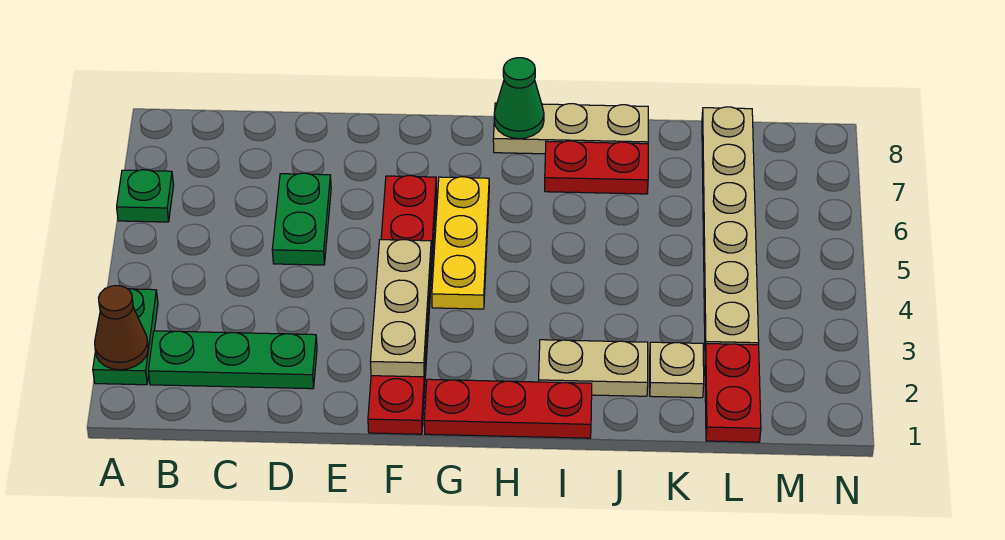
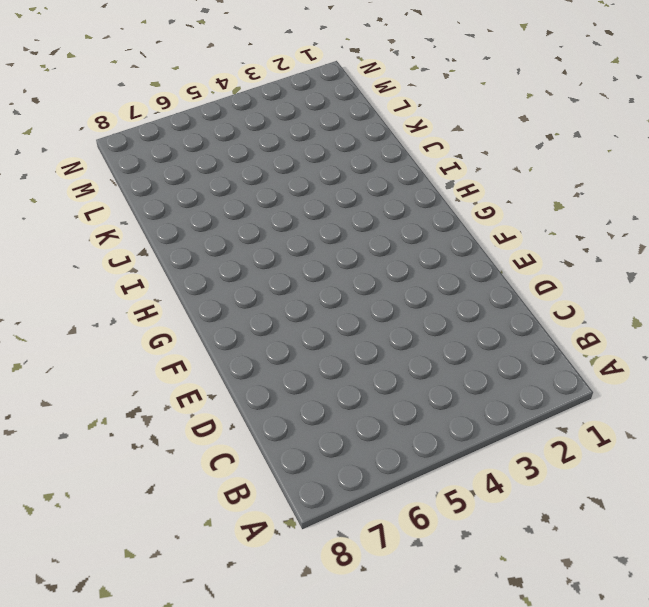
none -> green plate A2:A3 level 1
none -> green plate A6 level 1
none -> green plate B2:D2 level 1

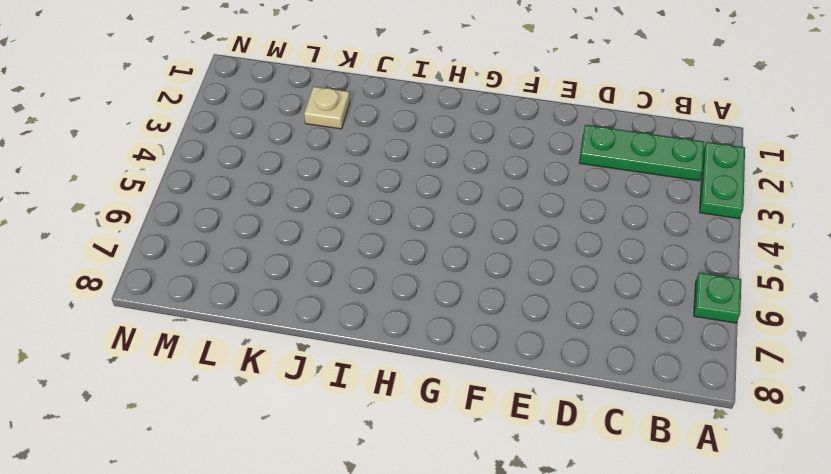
none -> green plate D5:D6 level 1
none -> red plate F1:F6 level 1
none -> red plate G1:I1 level 1

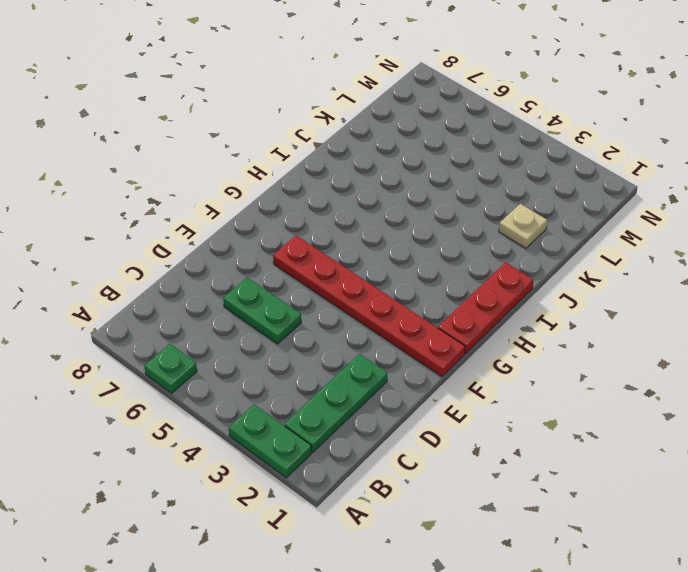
none -> yellow plate G4:G6 level 1
none -> tan plate H8:J8 level 1
none -> tan plate I2:J2 level 1

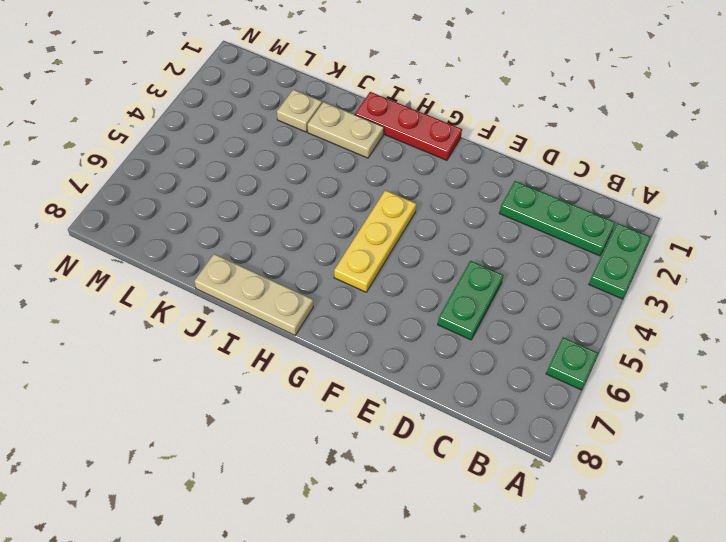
none -> red plate F1:F6 level 1
none -> red plate I7:J7 level 1
none -> red plate L1:L2 level 1

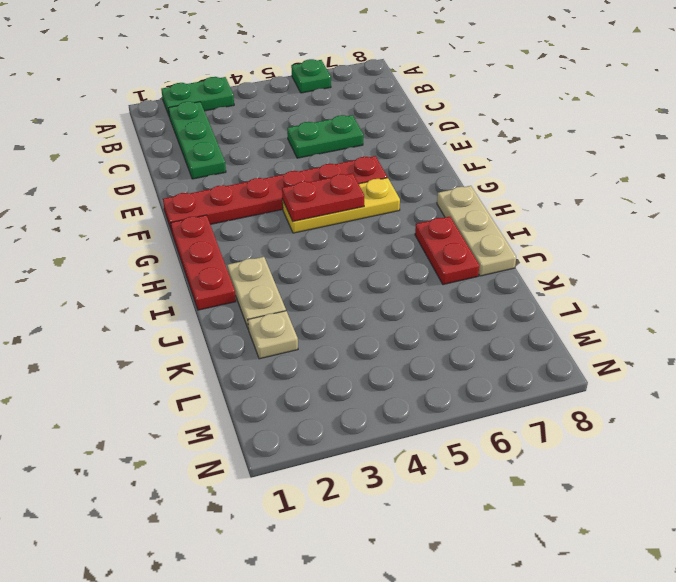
red plate G4:G5 level 2 -> red plate L1:L2 level 1
none -> tan plate L3:L8 level 1
none -> brown cone A2 level 2
none -> tan plate F2:F4 level 2

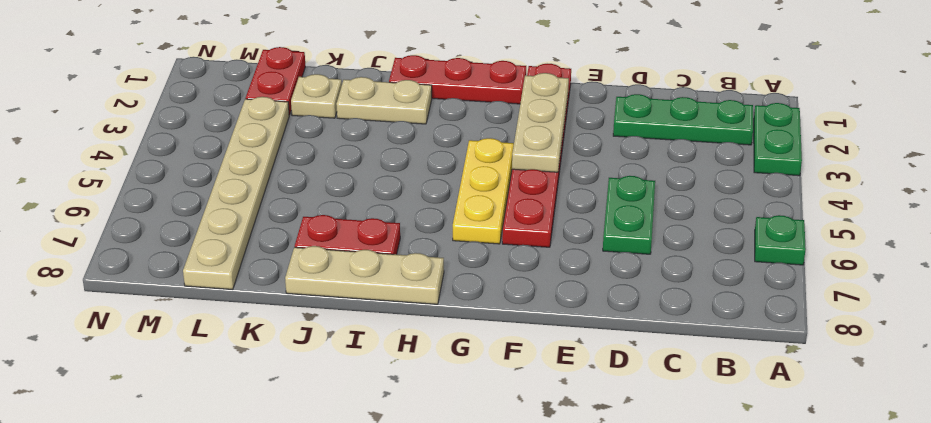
none -> brown cone A2 level 2
none -> green cone H8 level 2

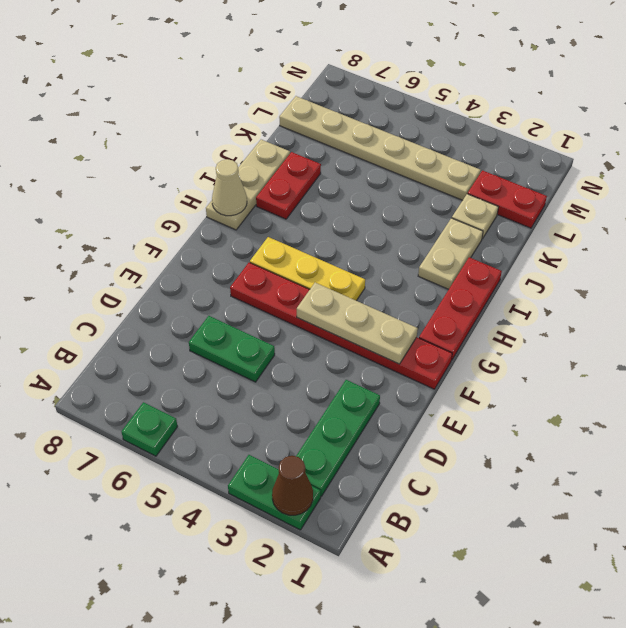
tan cone H8 level 2 -> green cone H8 level 2

